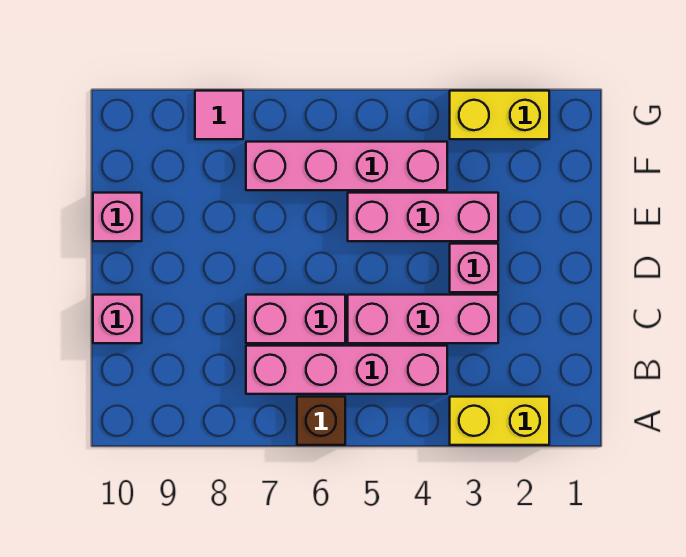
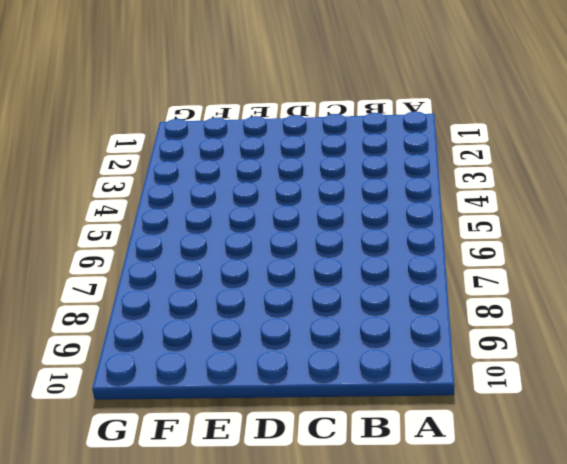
none -> yellow brick A2:A3 level 1
none -> brown brick A6 level 1
none -> pink brick B4:B7 level 1

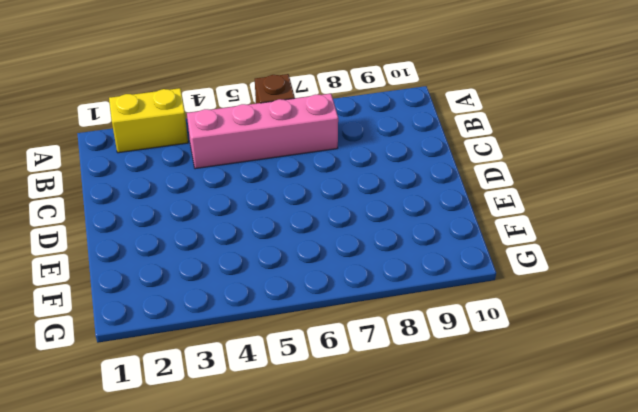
none -> pink brick C3:C5 level 1
none -> pink brick C6:C7 level 1
none -> pink brick C10 level 1

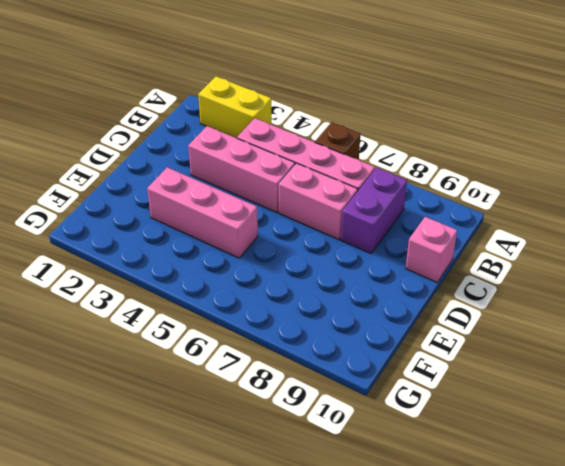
purple brick B8:C8 level 1 -> none
none -> pink brick D3 level 1
none -> pink brick E10 level 1
none -> pink brick F4:F7 level 1

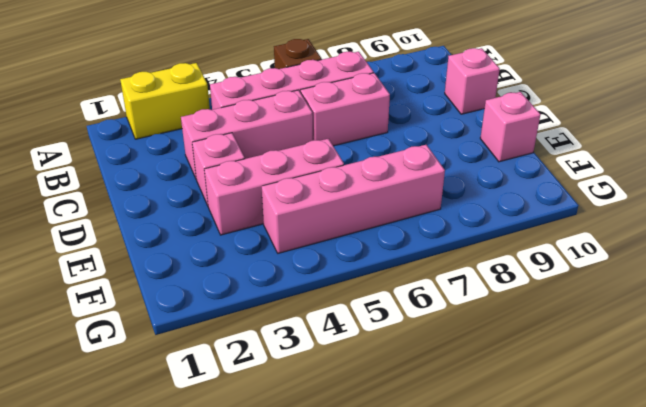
none -> yellow brick G2:G3 level 1
none -> pink tile G8 level 1

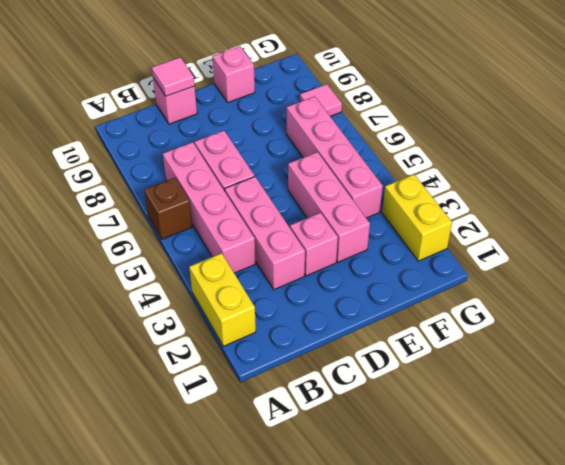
pink tile C10 level 2 -> none

